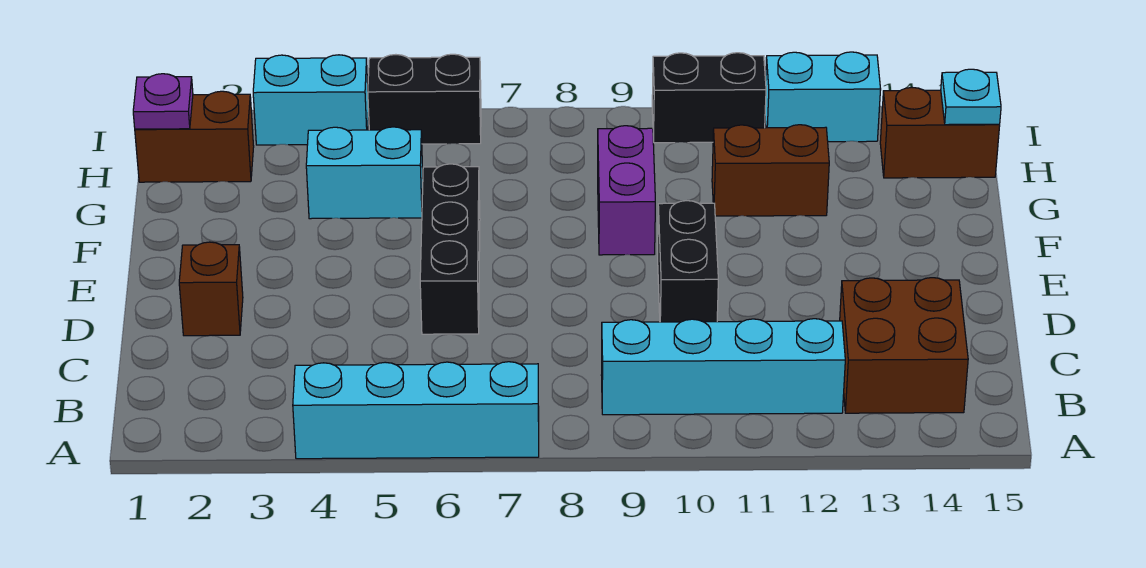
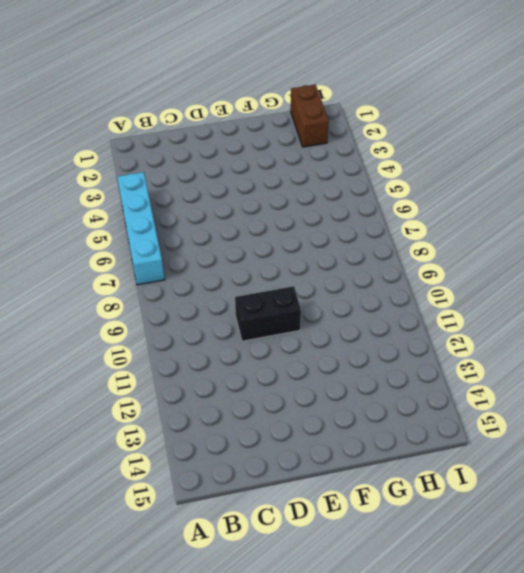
none -> cyan brick B9:B12 level 1
none -> brown brick B13:C14 level 1
none -> brown brick D2 level 1

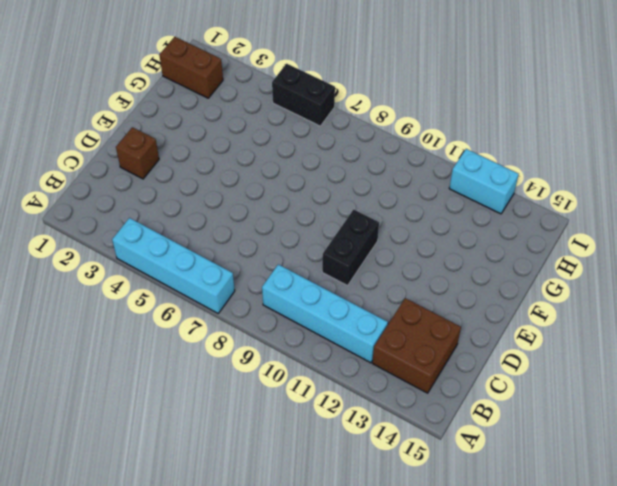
none -> black brick D6:F6 level 1
none -> purple brick F9:G9 level 1
none -> cyan brick G4:G5 level 1

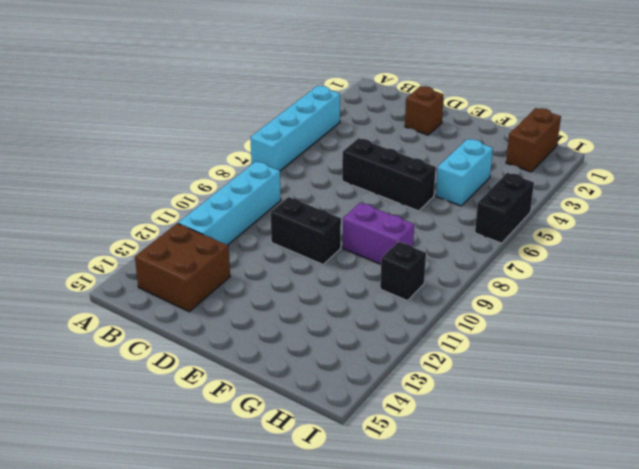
black brick H10 level 1 -> none
none -> brown brick G11:G12 level 1
none -> brown brick H14:H15 level 1
none -> cyan brick I3:I4 level 1

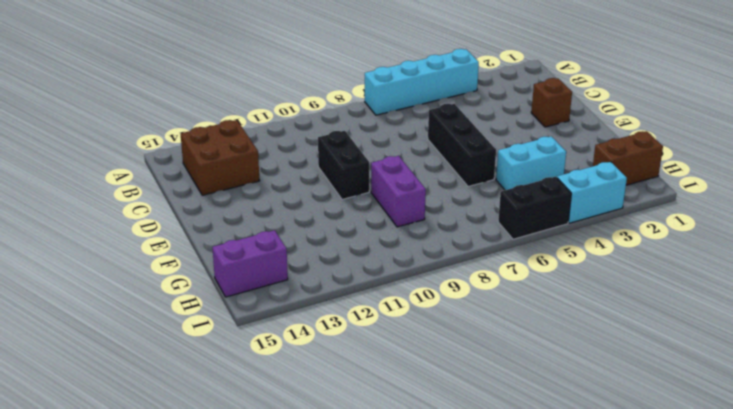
purple brick H14:H15 level 1 -> brown brick H14:H15 level 1
none -> cyan brick B9:B12 level 1
none -> brown brick G11:G12 level 1
none -> black brick I10:I11 level 1

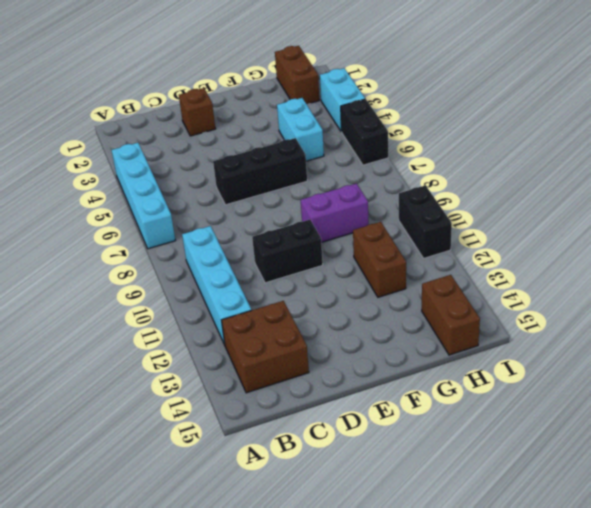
none -> cyan brick I12:I13 level 1
none -> purple plate H1 level 2
none -> cyan plate H15 level 2

